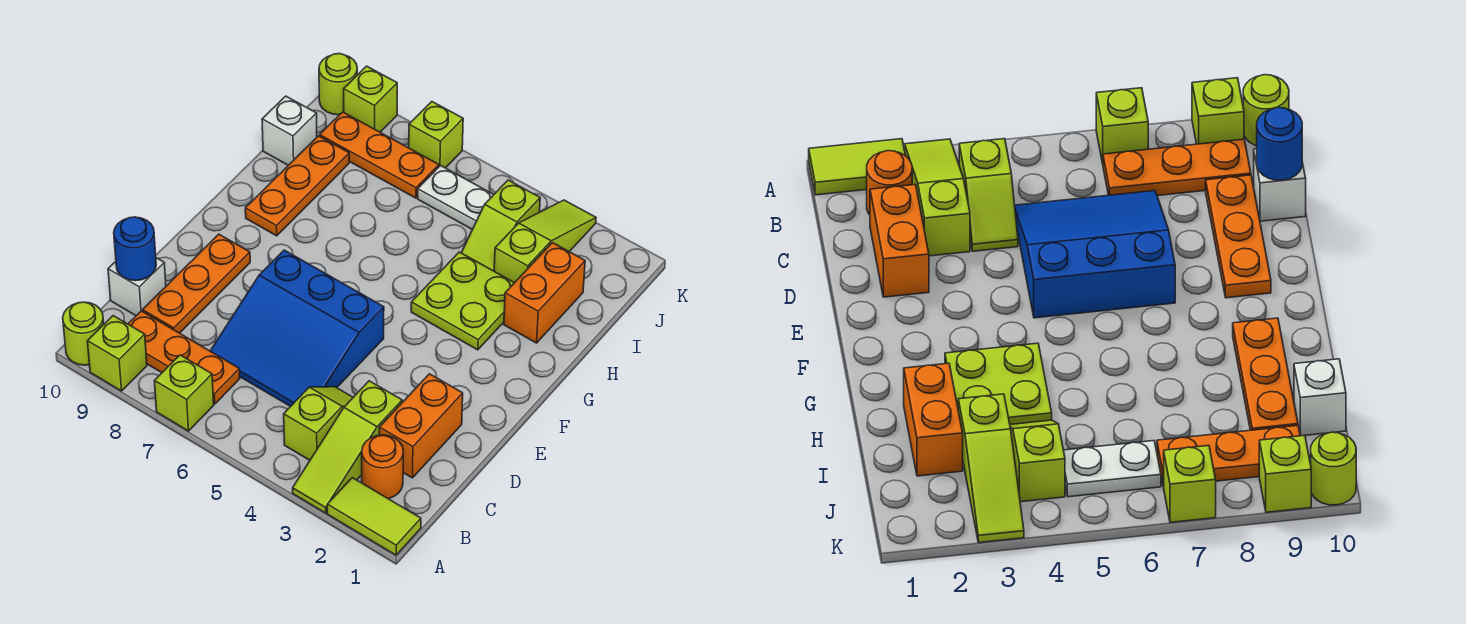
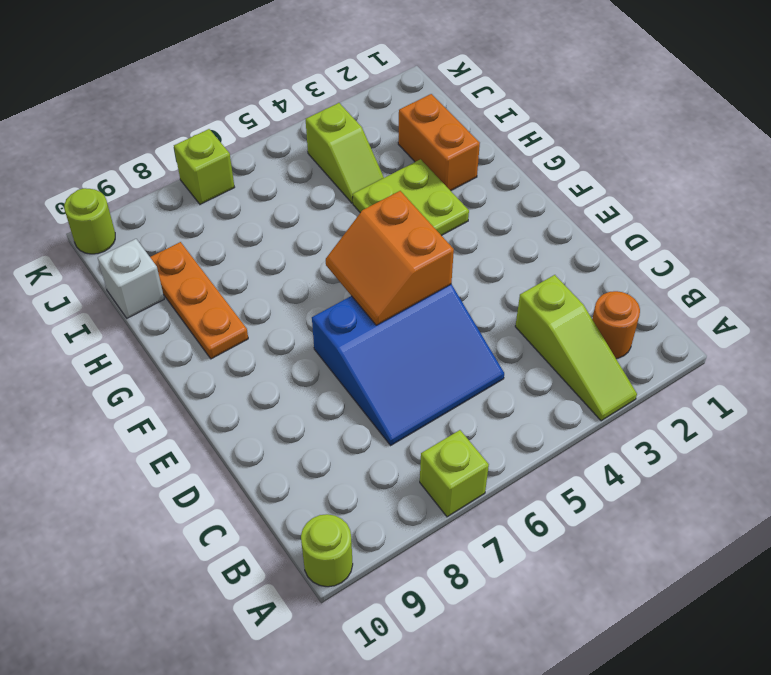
orange slope E5:F6 level 2 top 5 -> none
none -> lime tile A1:A2 level 1
none -> lime brick A9 level 1
none -> lime slope B4:C4 level 1 top B

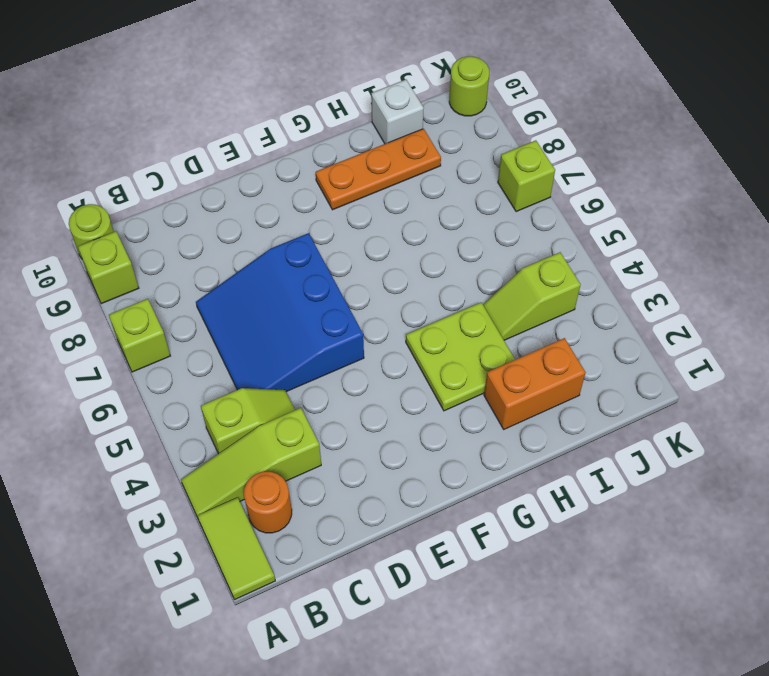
none -> orange plate B7:B9 level 1
none -> orange brick C2:D2 level 1
none -> orange plate C9:E9 level 1

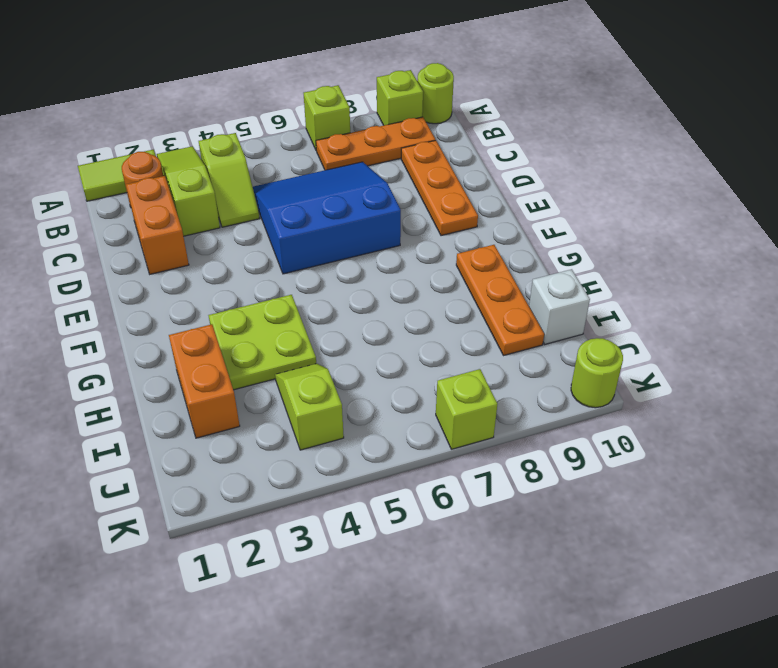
none -> white brick C10 level 1
none -> lime slope I3:K3 level 1 top I
none -> white plate J5:J6 level 1

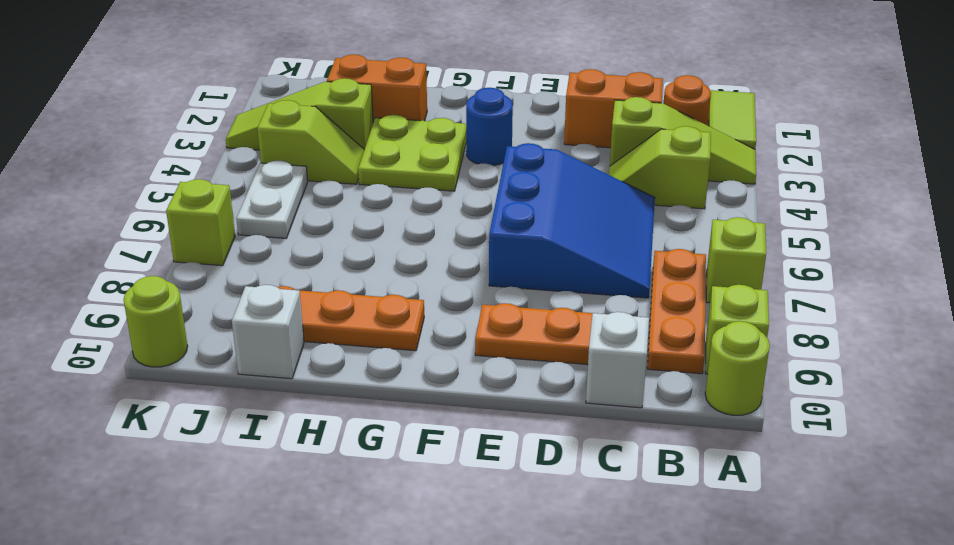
blue round brick F3 level 1 -> blue round brick C10 level 2
none -> orange plate J7:J9 level 1
none -> lime brick K9 level 1

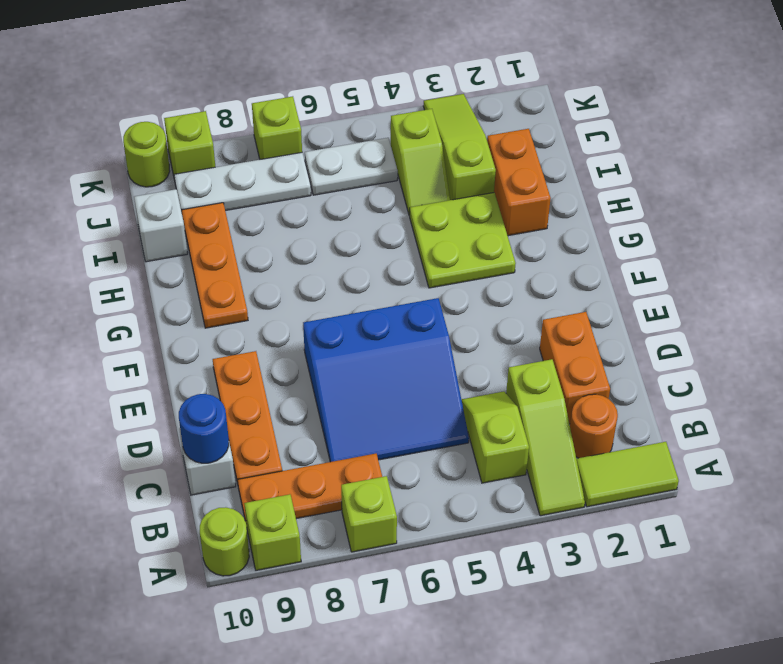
white plate J7:J9 level 1 -> orange plate J7:J9 level 1

